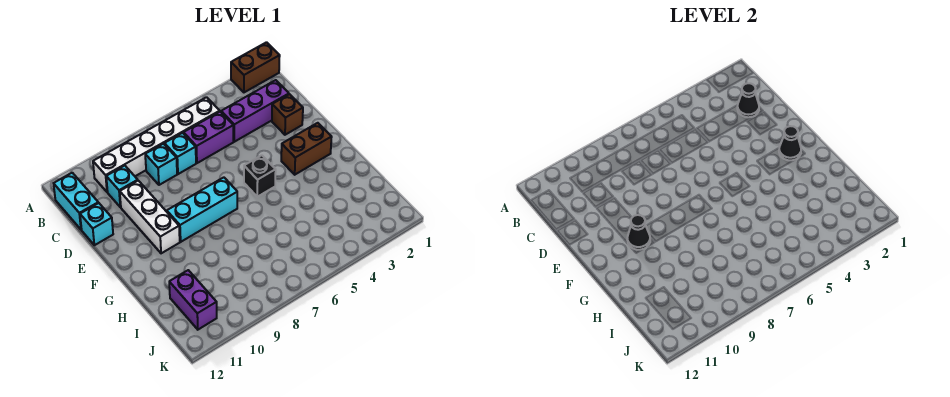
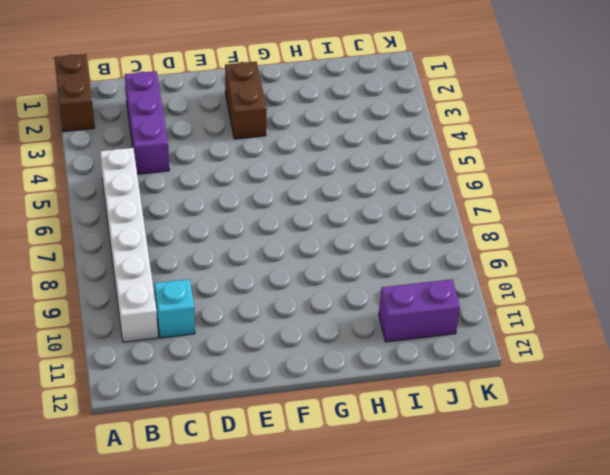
none -> cyan brick B12:C12 level 1
none -> purple brick C5:C6 level 1
none -> cyan brick C7 level 1

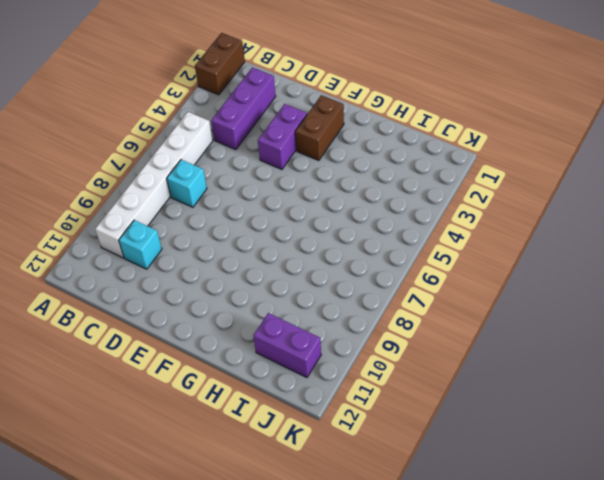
purple brick E3:E4 level 1 -> purple brick C5:C6 level 1
none -> cyan brick B12:C12 level 1
none -> cyan brick C8 level 1
none -> brown brick D2 level 1

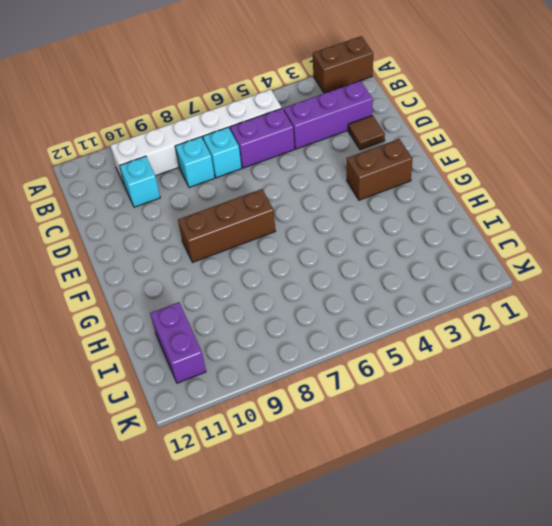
brown tile D2 level 1 -> brown brick D2 level 1
brown brick F7:F9 level 1 -> cyan brick F7:F9 level 1
none -> cyan brick B12:C12 level 1
none -> white brick D10:F10 level 1
none -> cyan brick D12 level 1

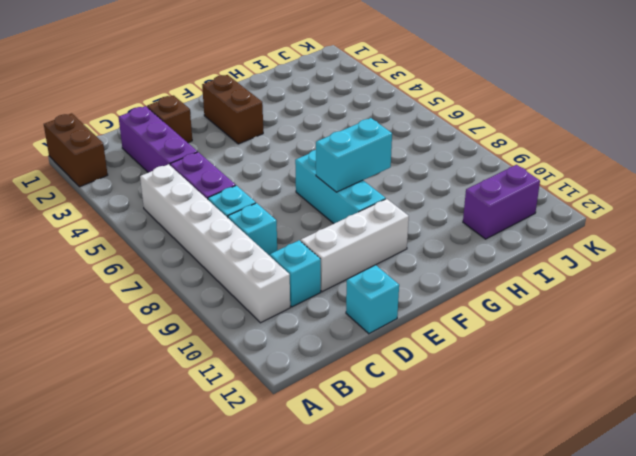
cyan brick F8:G8 level 2 -> cyan brick B12:C12 level 1
none -> black brick F5 level 1
none -> black cone C2 level 2
none -> black cone F2 level 2

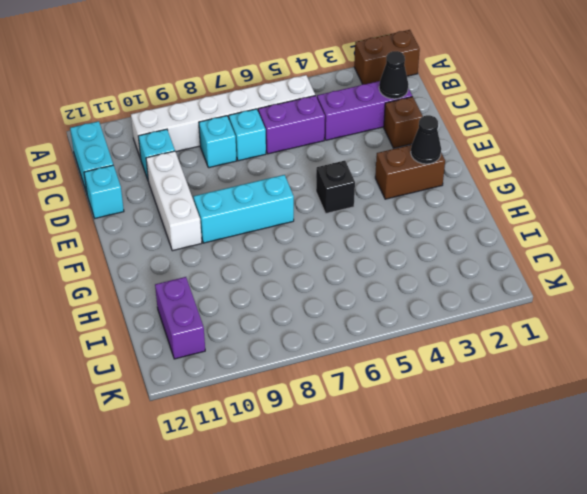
none -> black cone F10 level 2

